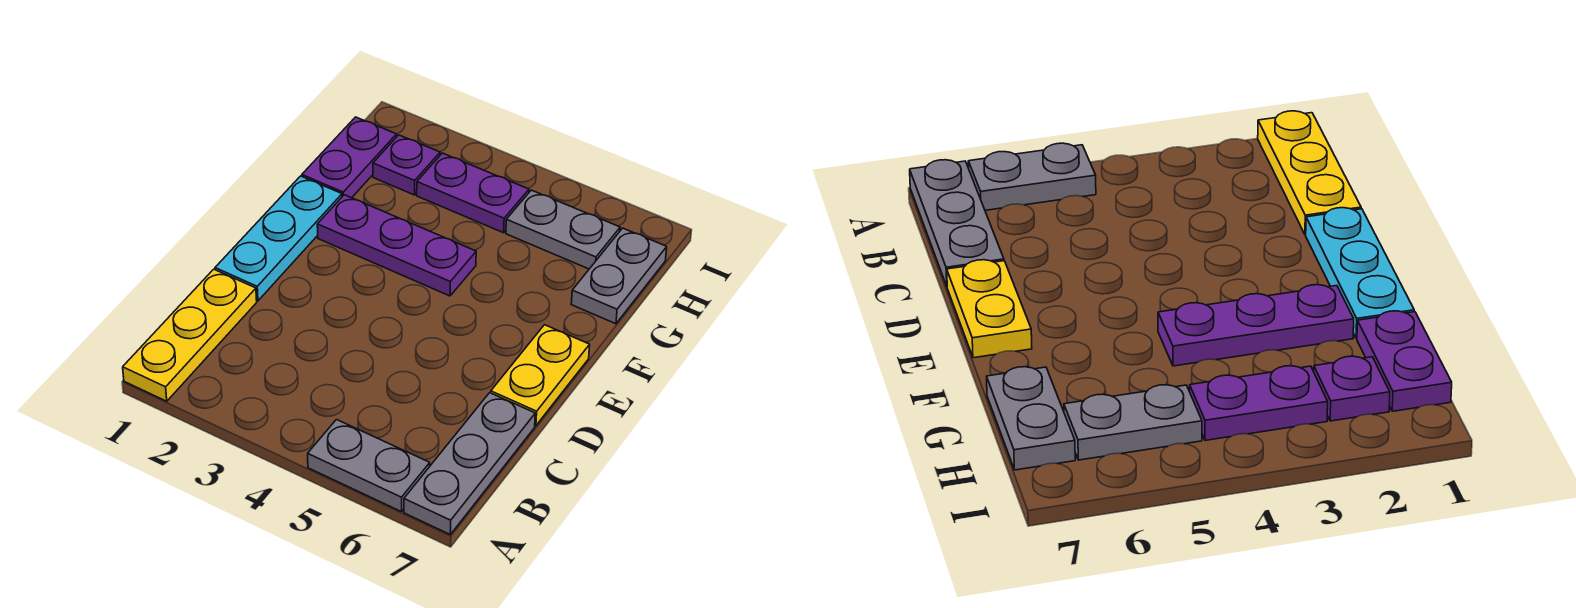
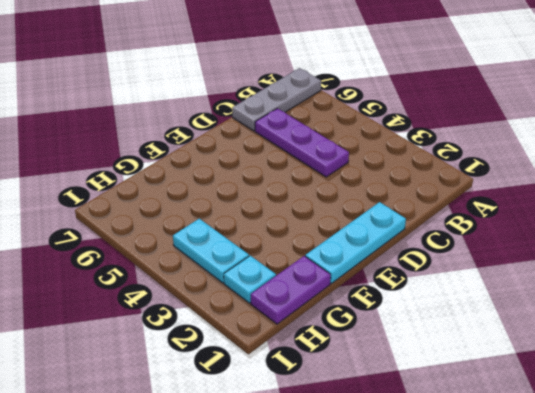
purple plate C4:C6 level 1 -> purple plate F2:F4 level 1
cyan plate H2 level 1 -> purple plate H2 level 1
cyan plate H3:H4 level 1 -> purple plate H3:H4 level 1
none -> yellow plate A1:C1 level 1
none -> grey plate A5:A6 level 1

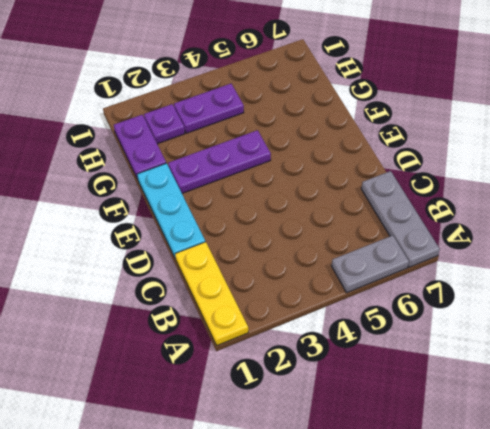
none -> yellow plate D7:E7 level 1
none -> grey plate G7:H7 level 1

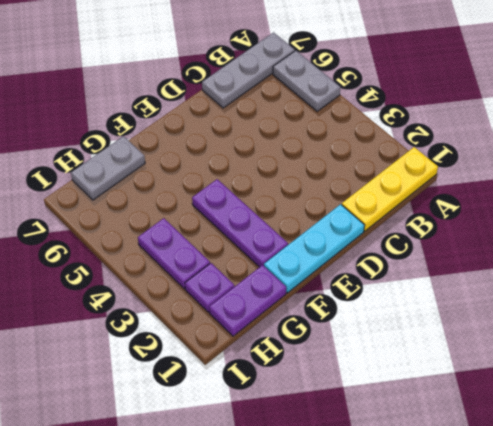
none -> yellow plate D7:E7 level 1
none -> grey plate H5:H6 level 1

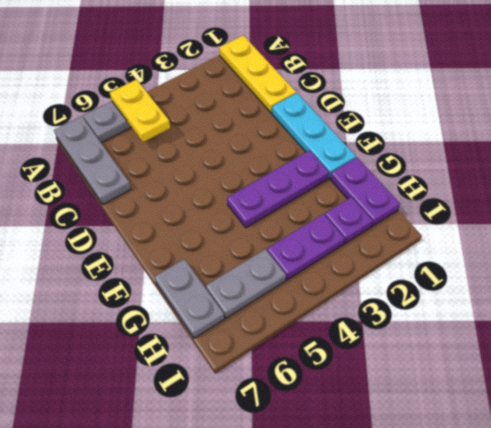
yellow plate A5:B5 level 2 -> yellow plate D7:E7 level 1

